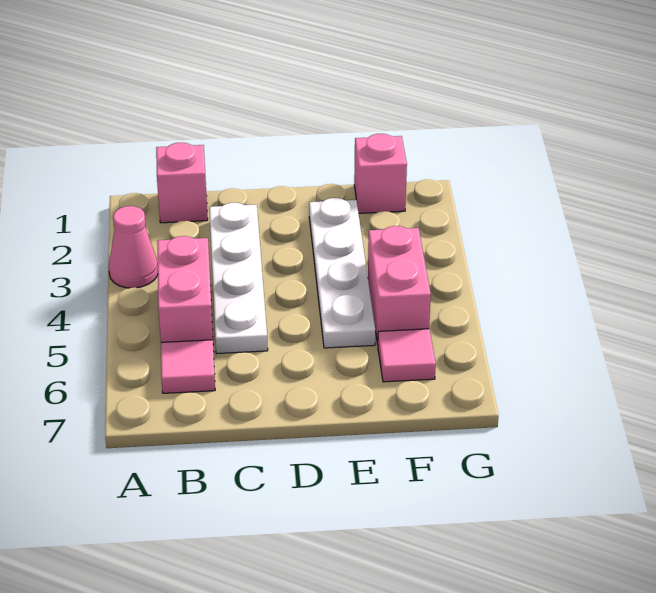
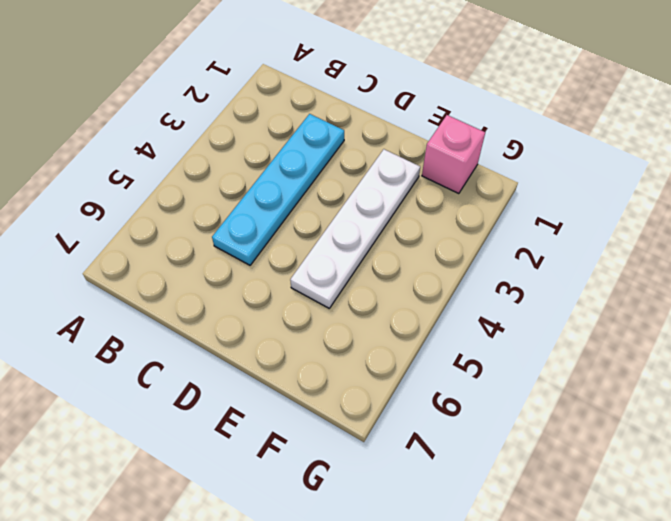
cyan plate C2:C5 level 1 -> white plate C2:C5 level 1
none -> pink cone A3 level 1
none -> pink brick B1 level 1

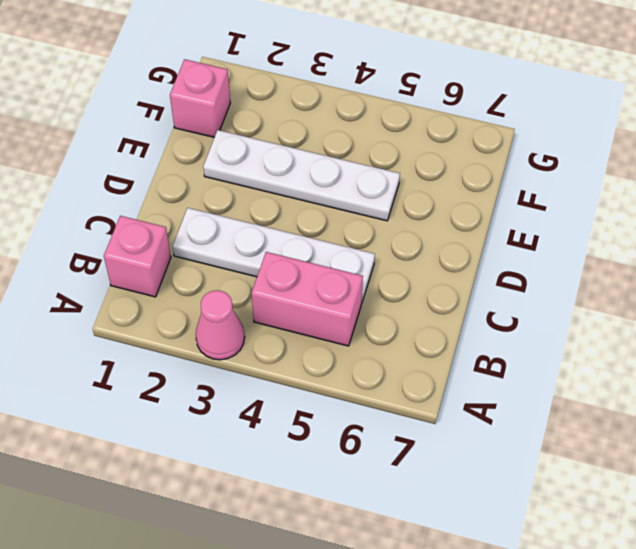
none -> pink tile B6 level 1
none -> pink brick F4:F5 level 1

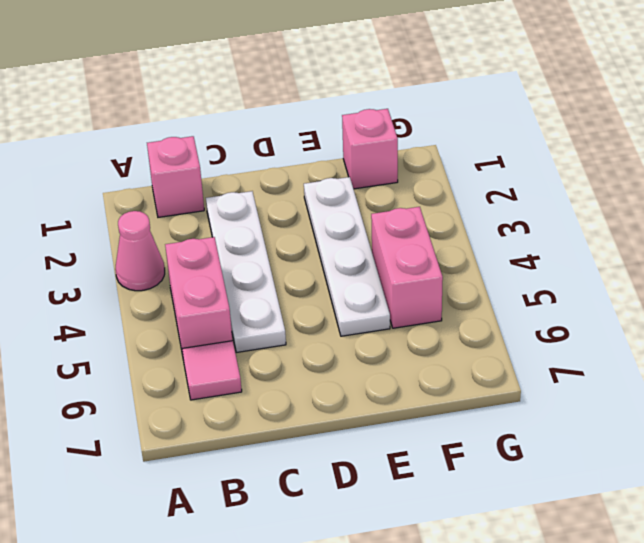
none -> pink tile F6 level 1

